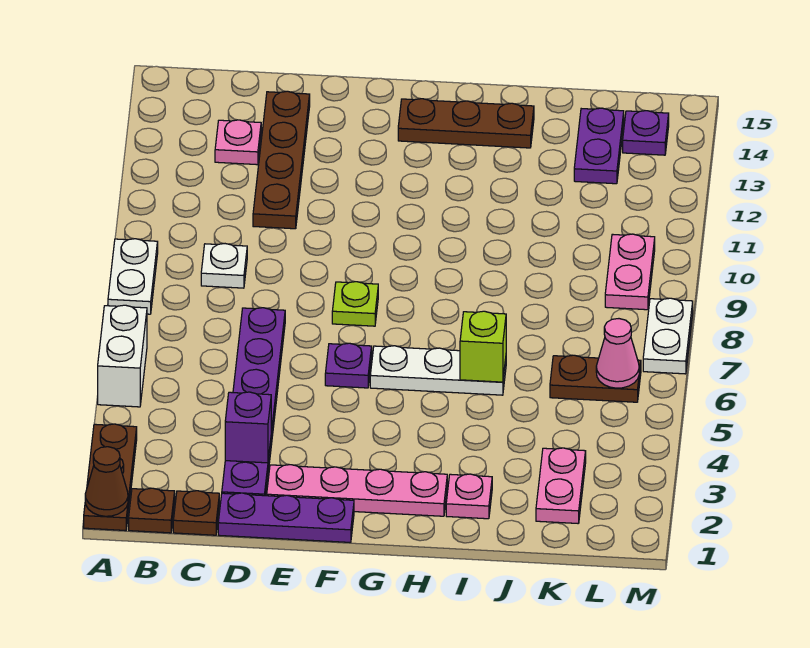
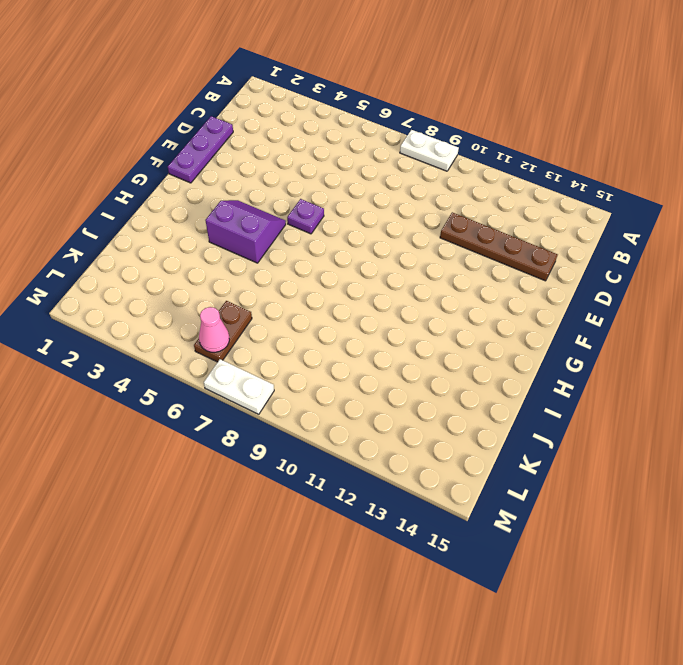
purple slope G4:H5 level 1 top H -> none
none -> brown plate A1:A3 level 1
none -> white brick A5:A6 level 1
none -> brown plate B1 level 1

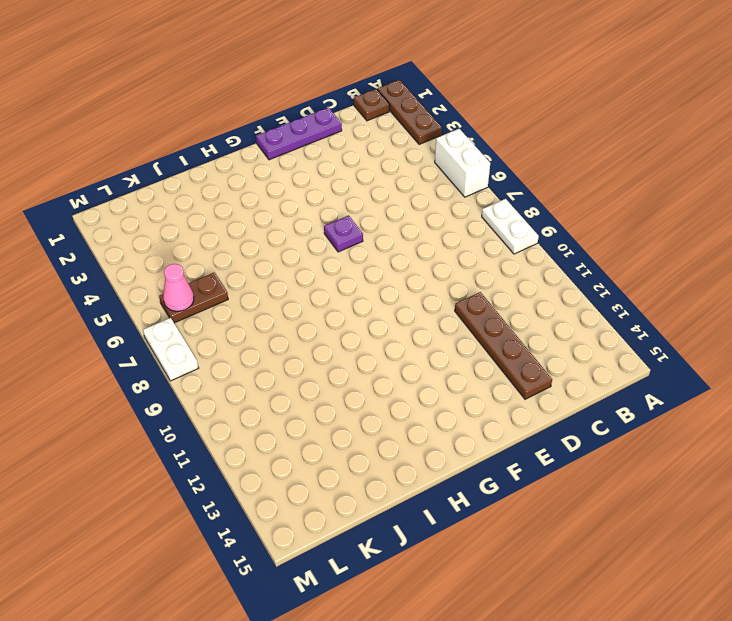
none -> brown plate C1 level 1
none -> white plate C9 level 1
none -> pink plate C13 level 1

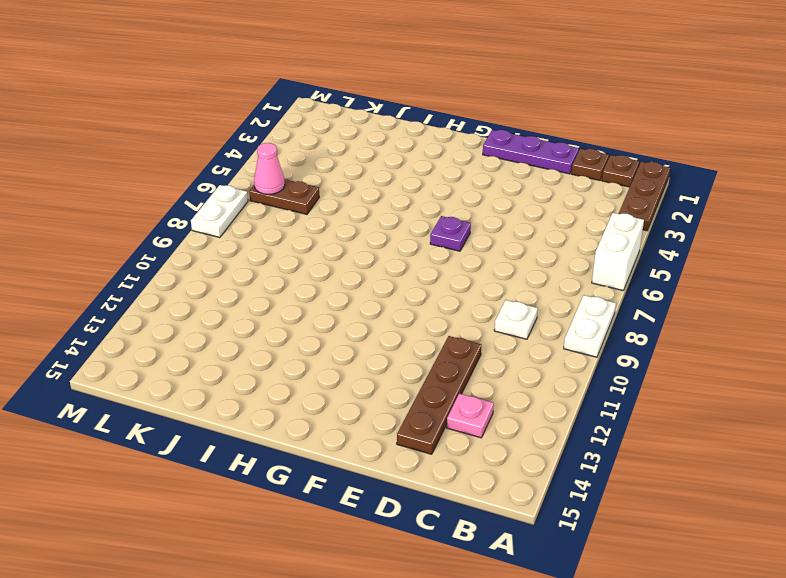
none -> purple plate D2:D7 level 1
none -> pink plate E2:H2 level 1
none -> lime plate F8 level 1

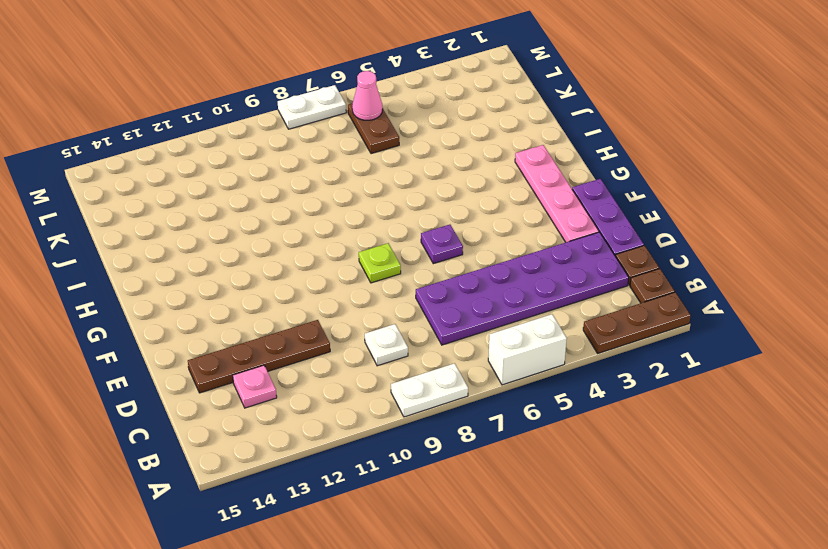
purple plate C2:D7 level 1 -> purple plate D2:D7 level 1
none -> white plate G6:I6 level 1
none -> brown plate G14:I14 level 1
none -> pink plate I2 level 1

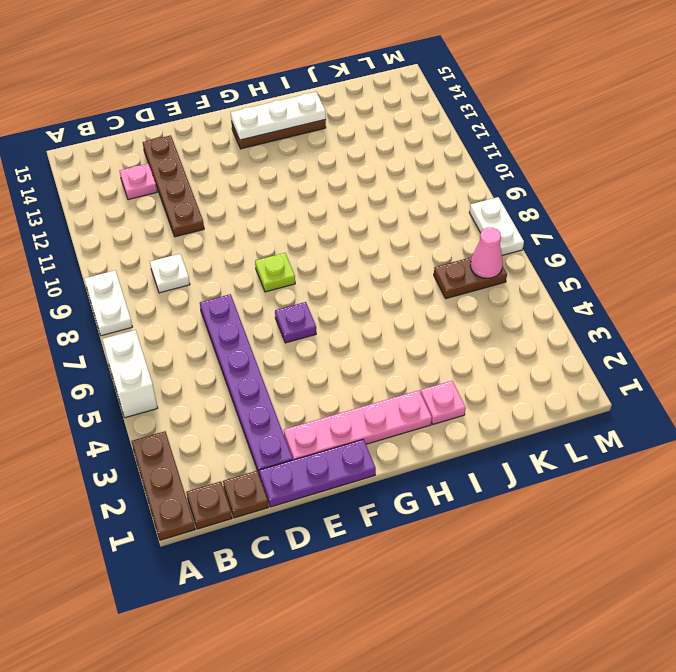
white plate G14:I14 level 2 -> white plate G6:I6 level 1
none -> pink plate K2:K3 level 1
none -> purple plate K13:K14 level 1
none -> pink plate L9:L10 level 1

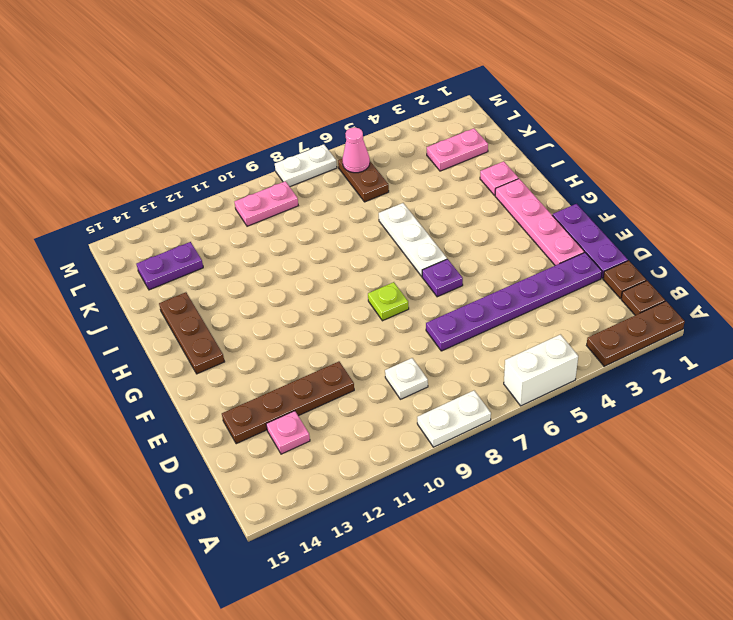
none -> purple plate L14 level 1
none -> brown cone A1 level 2
none -> purple brick D3 level 2

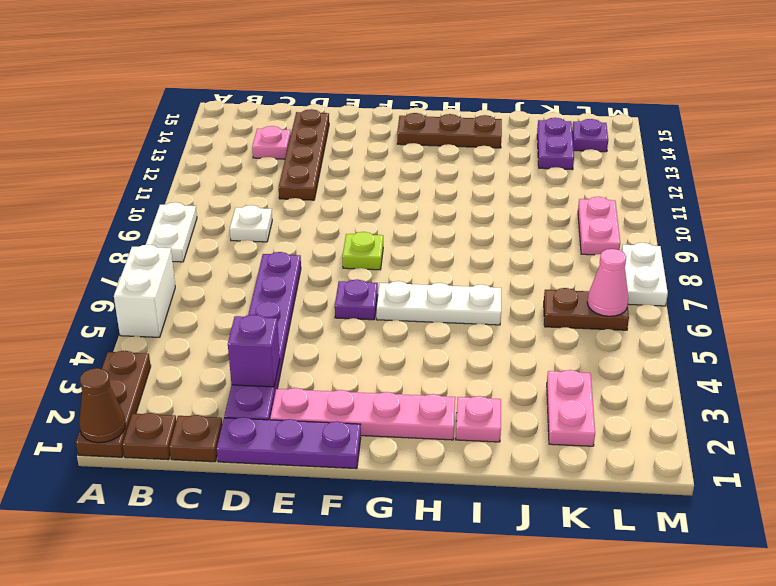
none -> lime brick I6 level 2

